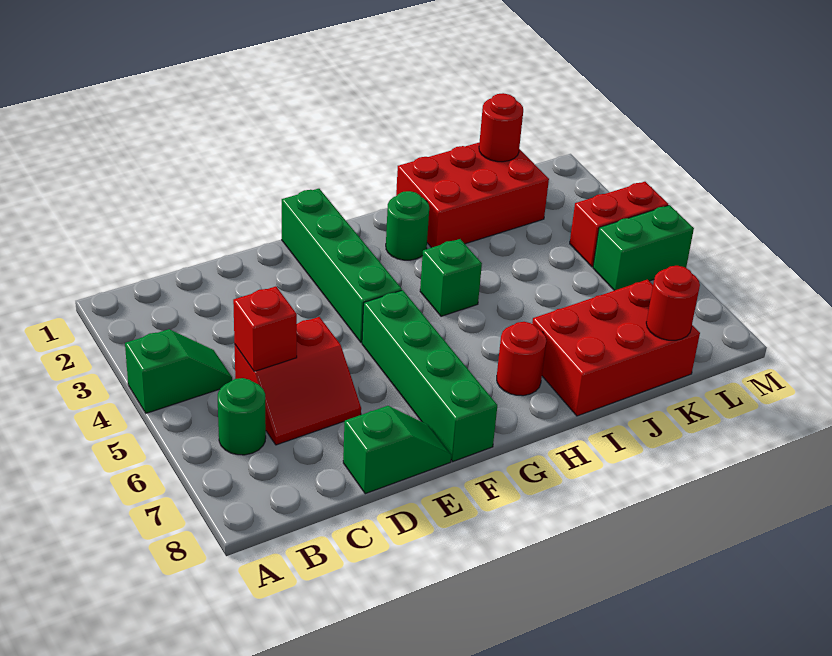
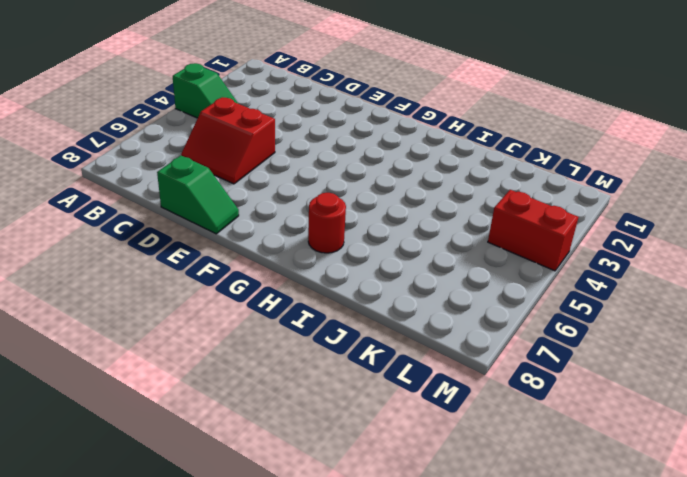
none -> green round brick B6 level 1
none -> green brick F1:F4 level 1
none -> green brick F5:F8 level 1

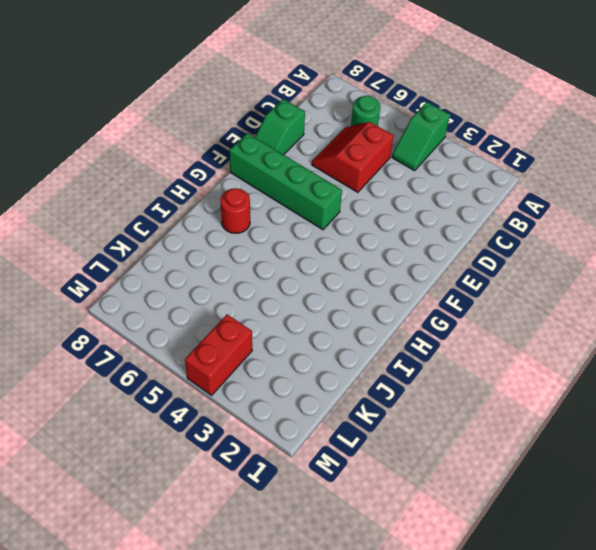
none -> green brick F1:F4 level 1
none -> green round brick H2 level 1
none -> green brick H4 level 1

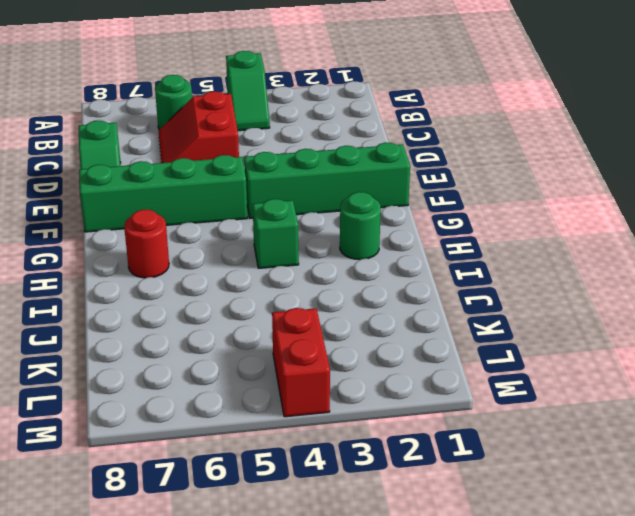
none -> red brick I1:K2 level 1
none -> red brick I7:K8 level 1
none -> green brick L5:M5 level 1

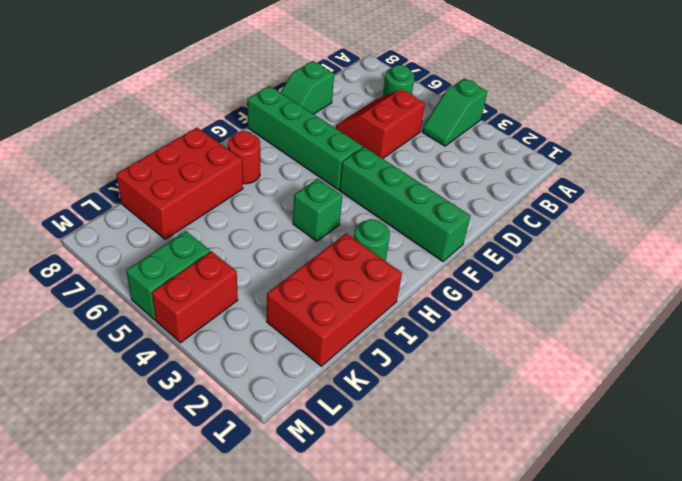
none -> red brick C5 level 2
none -> red round brick K1 level 2
none -> red round brick K8 level 2

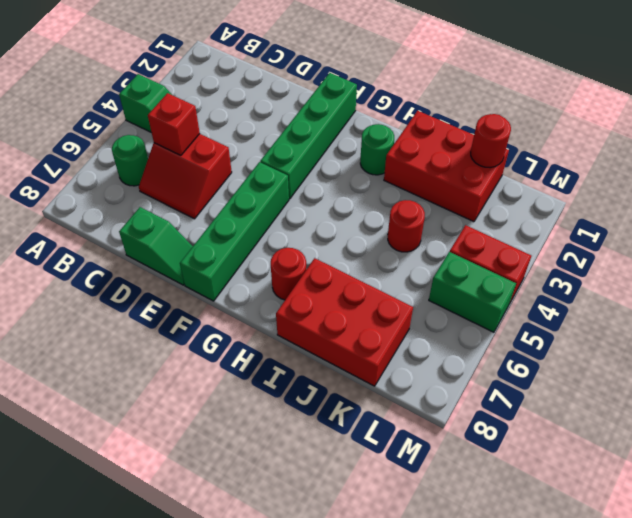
red round brick J4 level 1 -> red round brick K8 level 2
none -> green brick H4 level 1

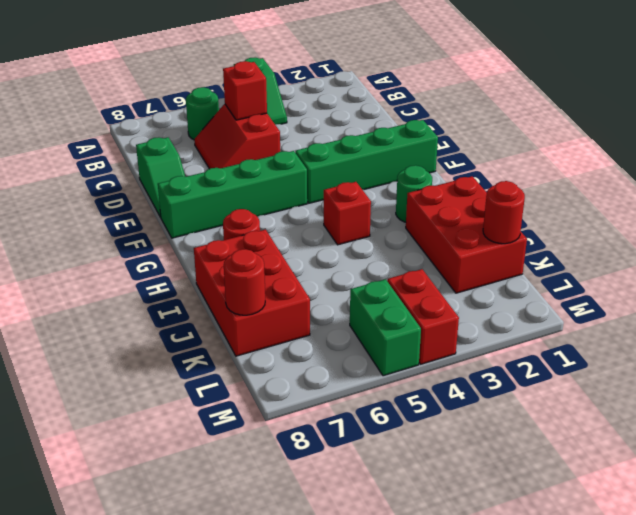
red brick H4 level 1 -> green brick H4 level 1

